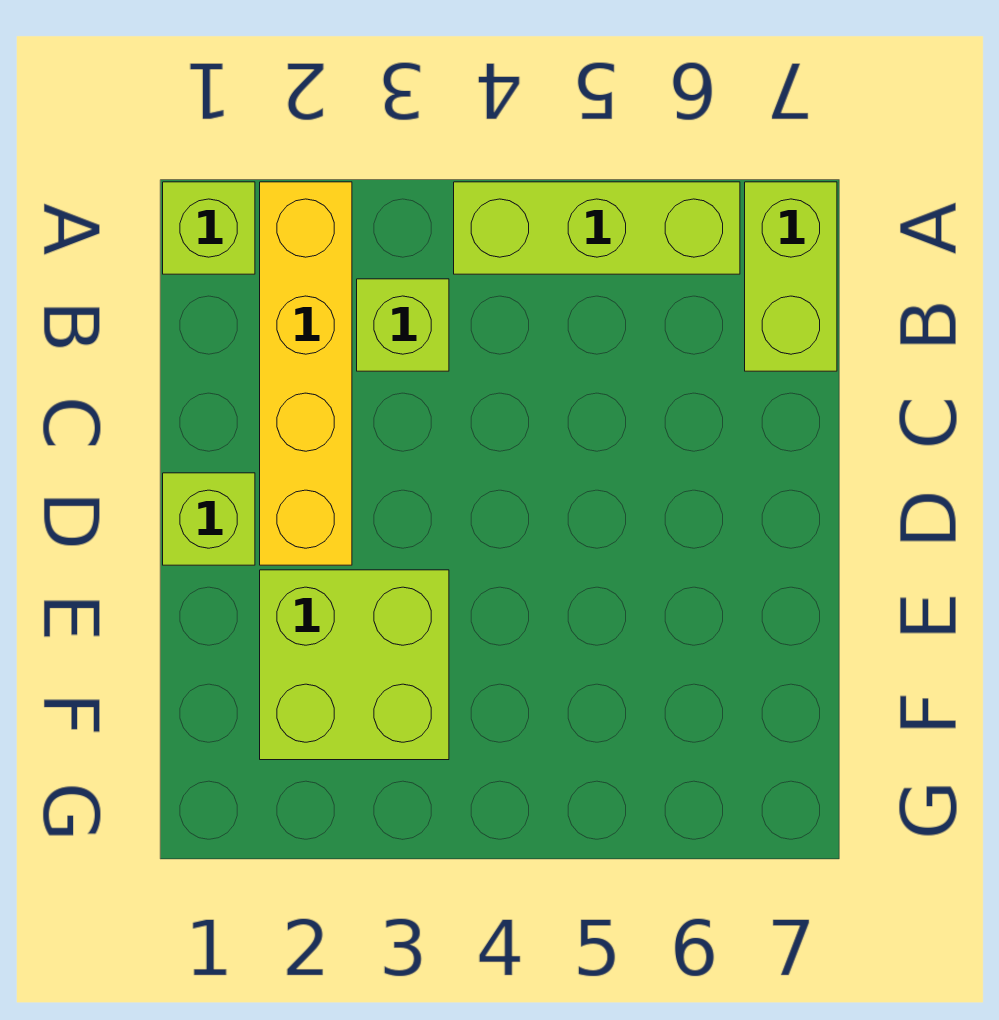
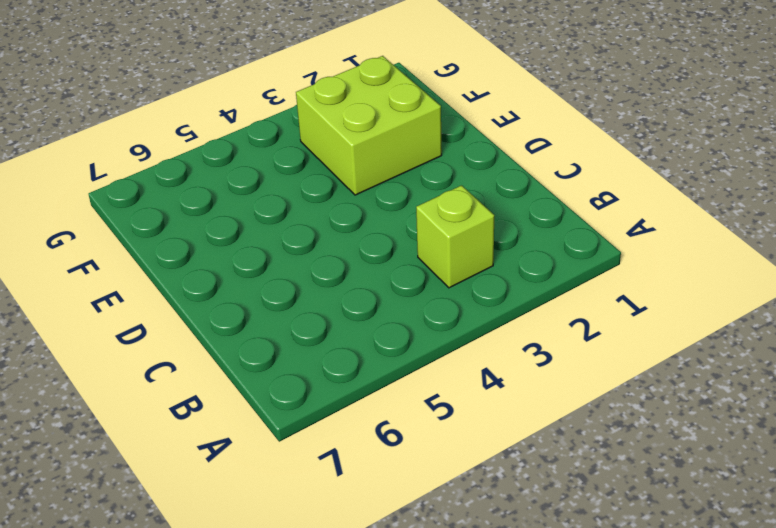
none -> lime brick A1 level 1
none -> yellow brick A2:D2 level 1

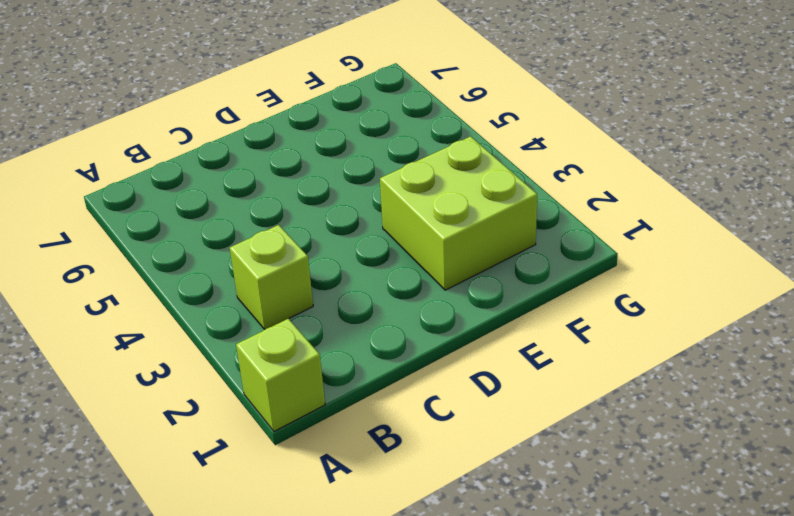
none -> yellow brick A2:D2 level 1
none -> lime brick A4:A6 level 1

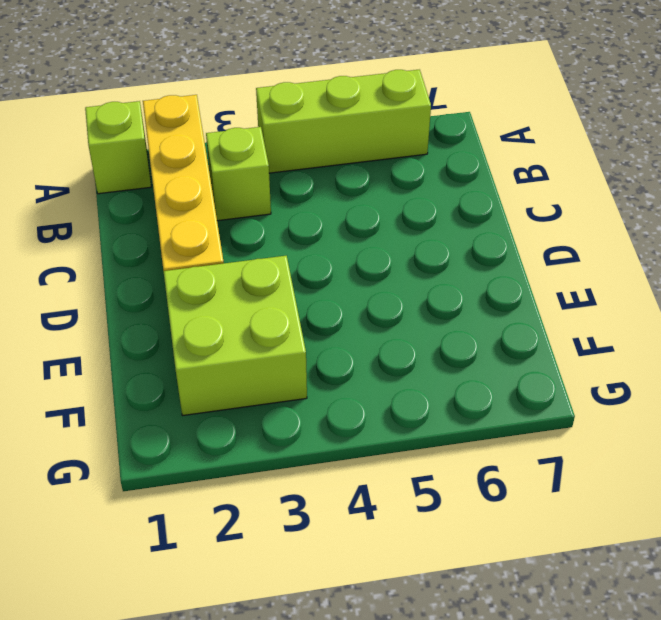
none -> lime brick A7:B7 level 1
none -> lime brick D1 level 1

